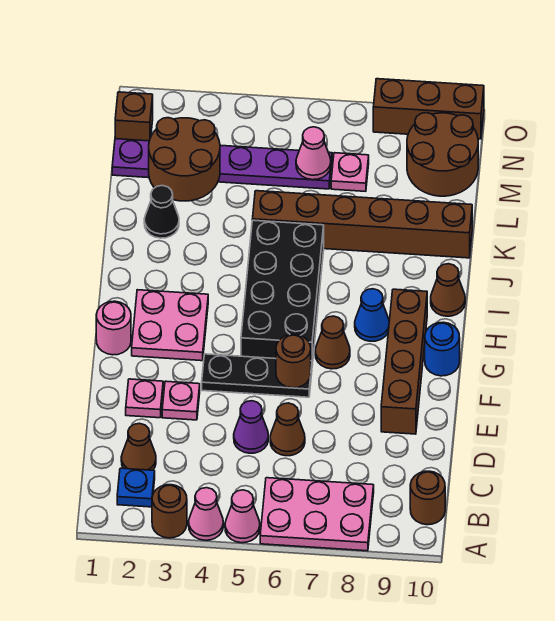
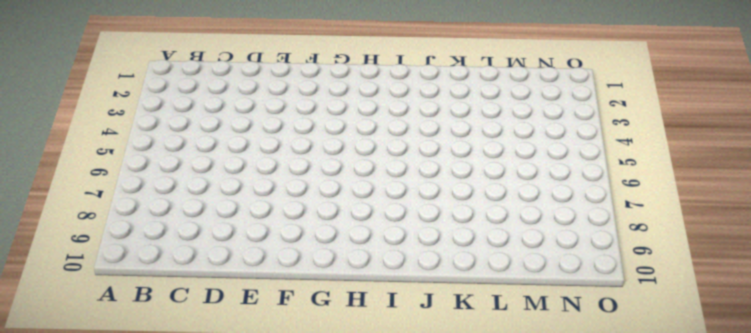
none -> brown round brick A3 level 1
none -> pink cone A4 level 1
none -> pink cone A5 level 1
none -> pink plate A6:B8 level 1

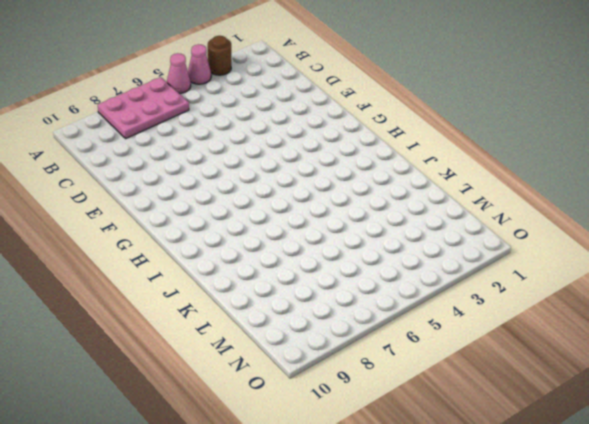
none -> blue plate B2 level 1
none -> brown round brick B10 level 1
none -> brown cone C2 level 1
none -> purple cone D5 level 1

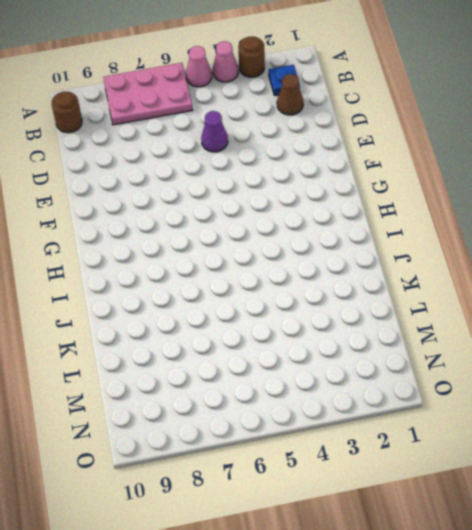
none -> brown cone D6 level 1
none -> pink plate E2 level 1
none -> pink plate E3 level 1
none -> brown brick E9:H9 level 1

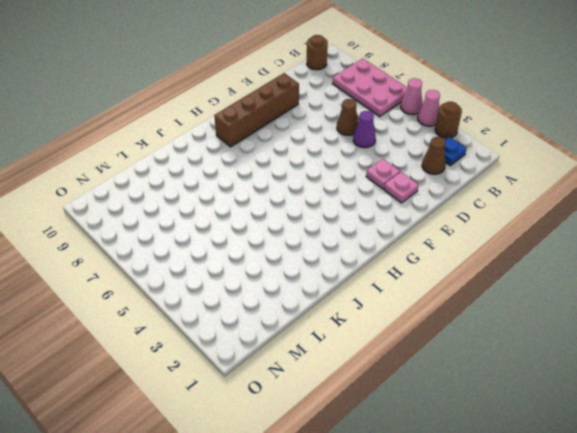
none -> black plate F4:F6 level 1
none -> pink round brick G1 level 1
none -> pink plate G2:H3 level 1
none -> black brick G5:J6 level 1

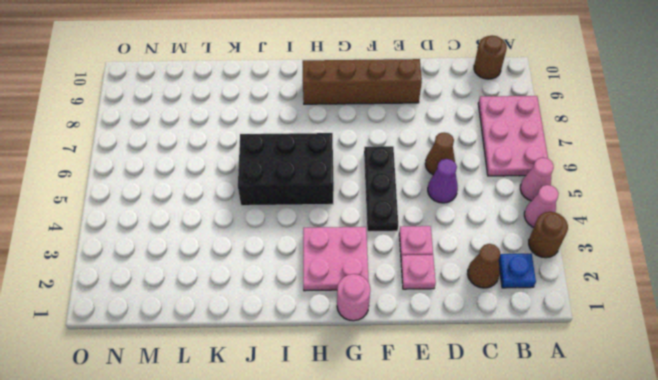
black brick H5:J6 level 1 -> black brick G5:J6 level 1
none -> brown cone G7 level 1
none -> blue round brick G10 level 1
none -> blue cone H8 level 1
none -> brown cone I10 level 1

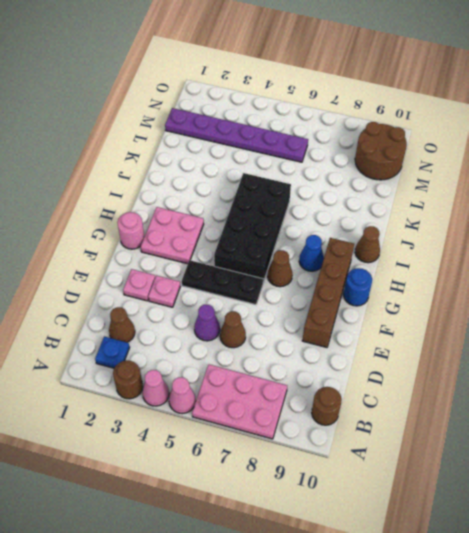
none -> black cone K2 level 1
none -> brown brick K5:K10 level 1
none -> pink plate M7 level 1
none -> brown brick N1 level 1

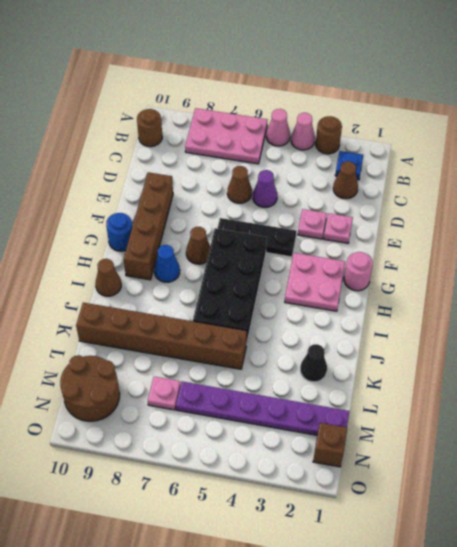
none -> brown brick O8:O10 level 1
none -> brown round brick F6 level 2
none -> brown round brick L2:M3 level 2
none -> pink cone M6 level 2

